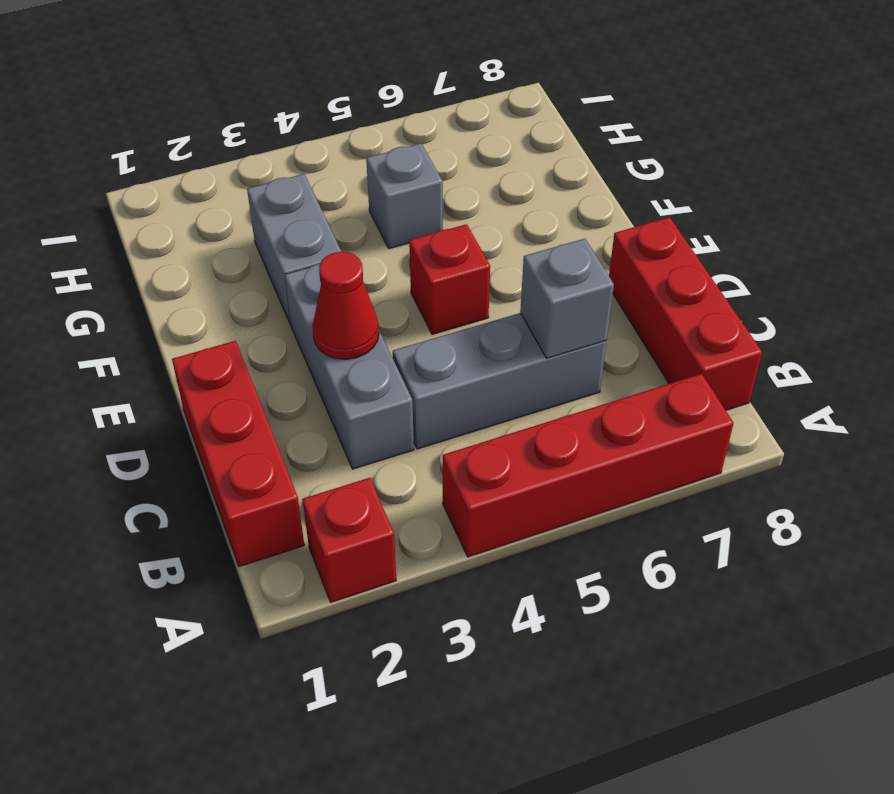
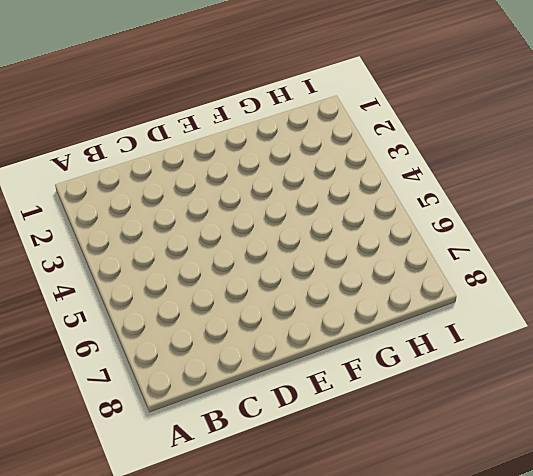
none -> red brick A2 level 1
none -> red brick A4:A7 level 1

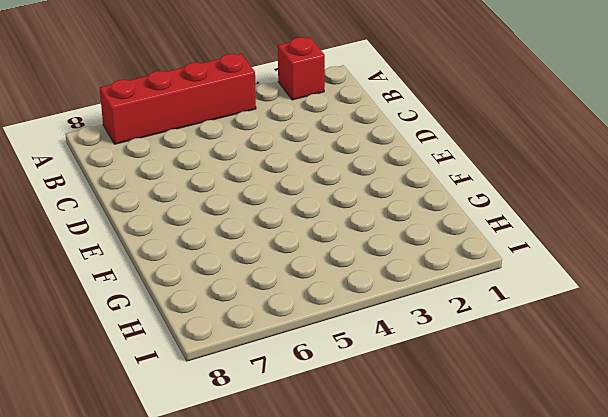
none -> red brick B1:D1 level 1
none -> red brick B8:D8 level 1

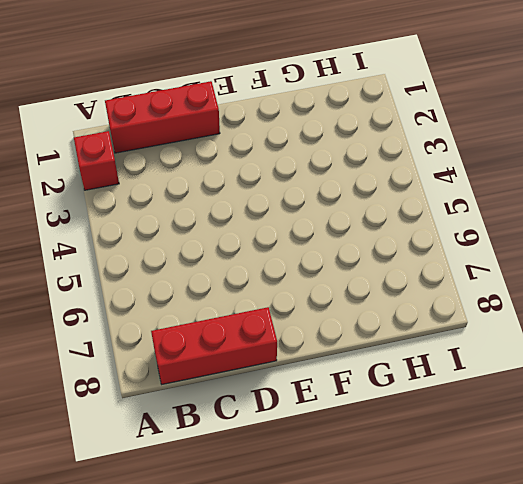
none -> red brick A4:A7 level 1
none -> grey brick C3:E3 level 1

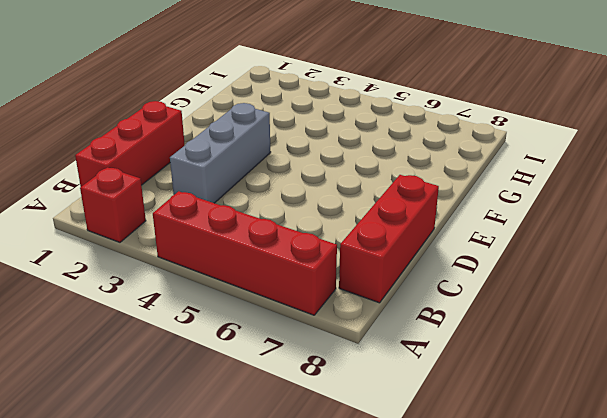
none -> grey brick C4:C6 level 1
none -> red brick E5 level 1

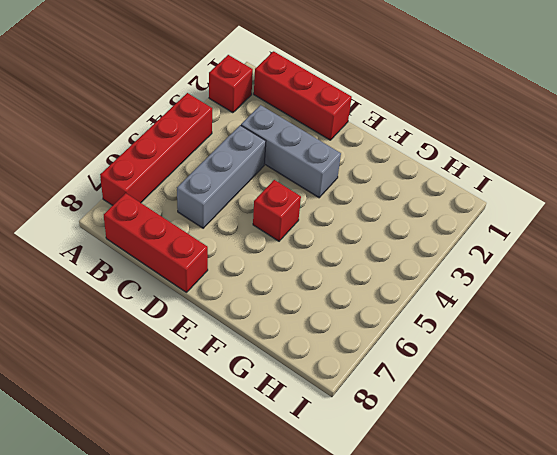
none -> grey brick F3:G3 level 1
none -> grey brick G5 level 1

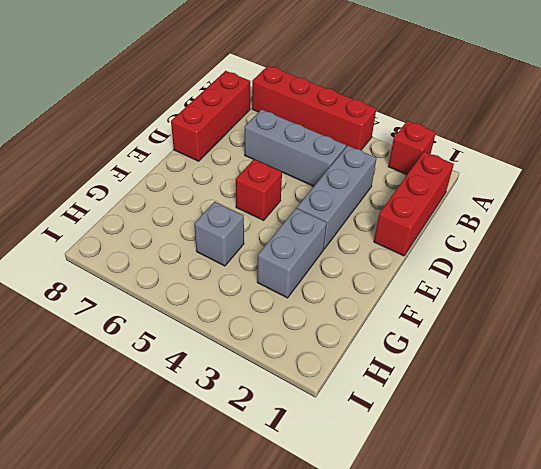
none -> grey brick C6 level 2
none -> red cone D3 level 2

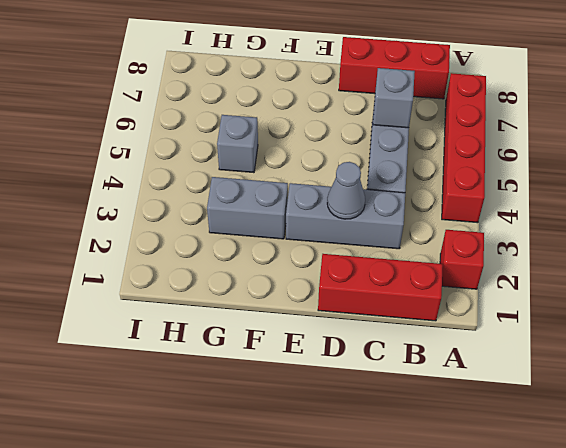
grey cone D3 level 2 -> red cone D3 level 2
none -> red brick E5 level 1

